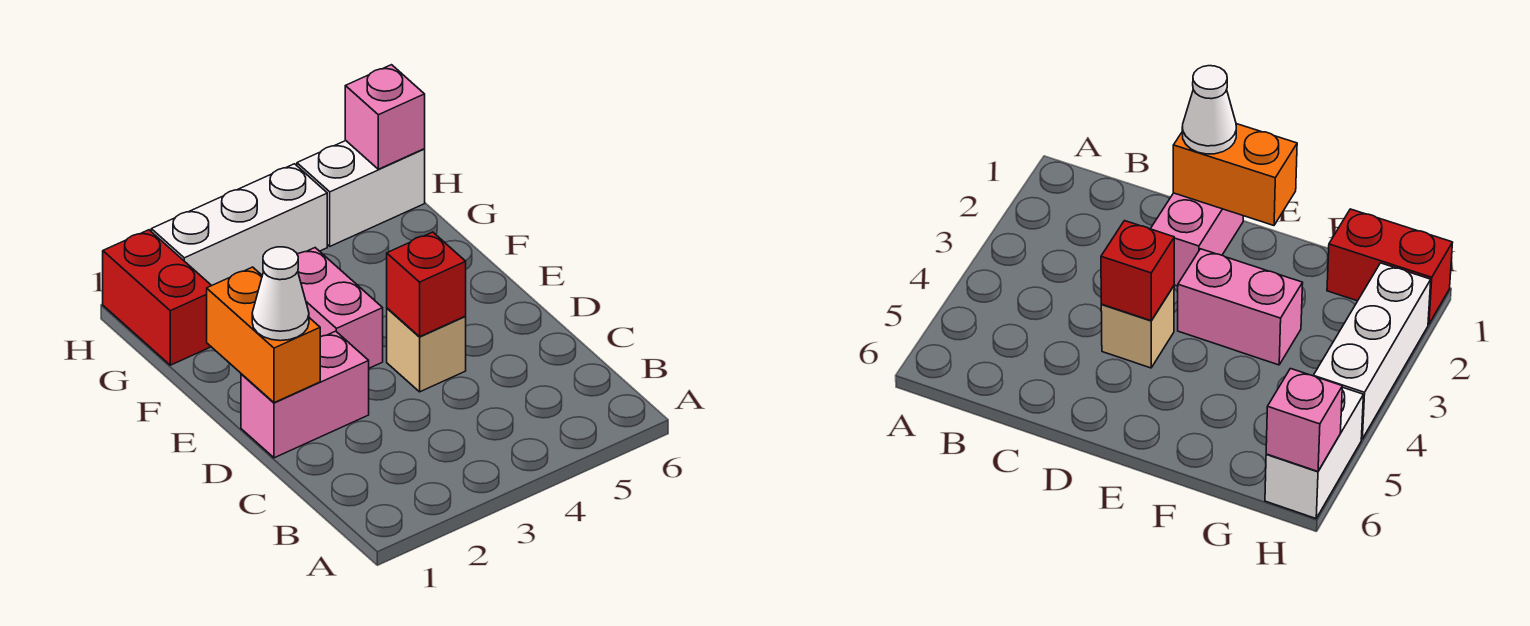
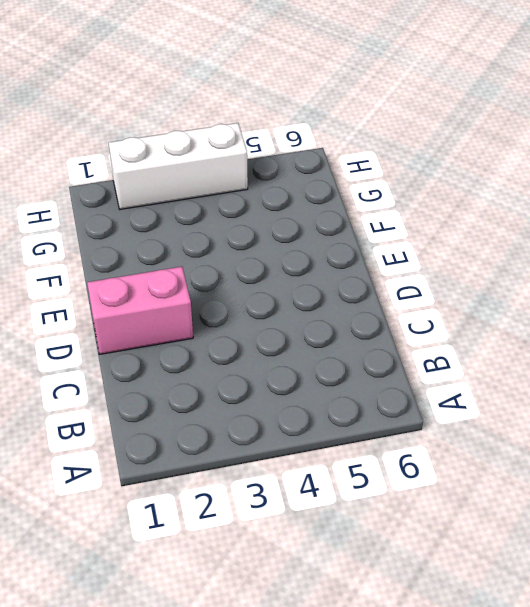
none -> tan brick D4 level 1
none -> pink brick E3:F3 level 1

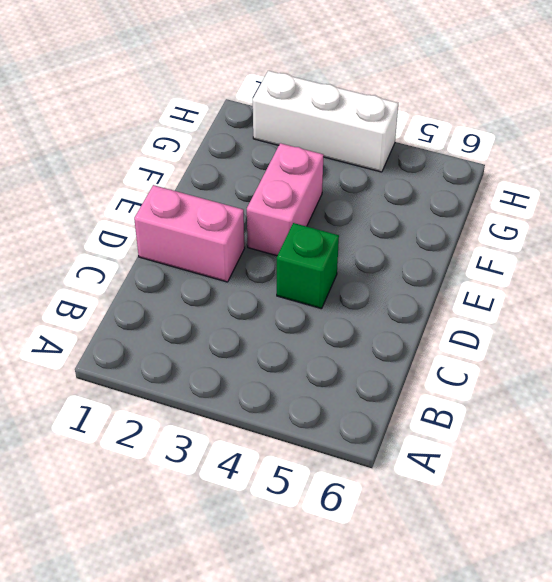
green brick D4 level 1 -> tan brick D4 level 1
none -> red brick G1:H1 level 1
none -> white brick H5:H6 level 1

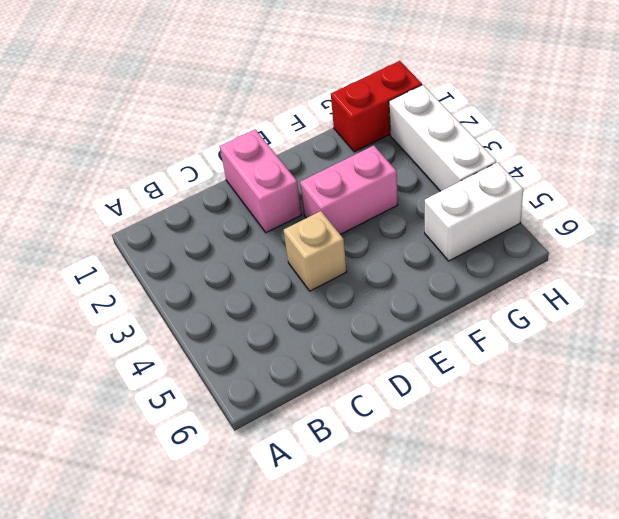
white brick G5:H5 level 1 -> white brick H5:H6 level 1
none -> orange brick D1:E1 level 2
none -> red brick D4 level 2

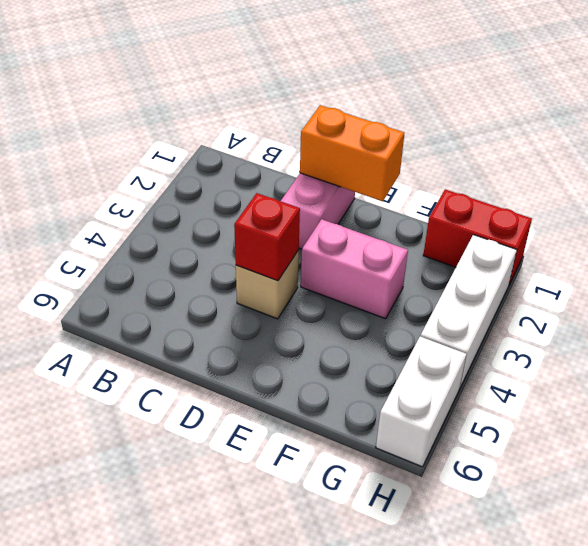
none -> pink brick H6 level 2
none -> white cone D1 level 3

